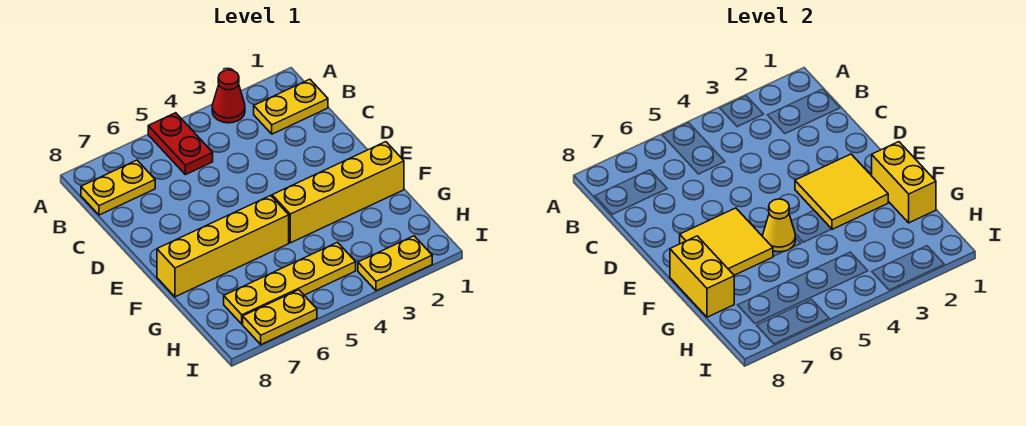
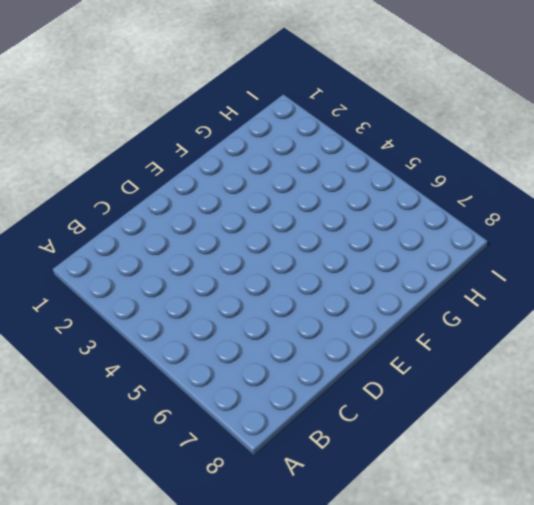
none -> red cone A3 level 1
none -> red plate A5:B5 level 1
none -> yellow plate B1:B2 level 1

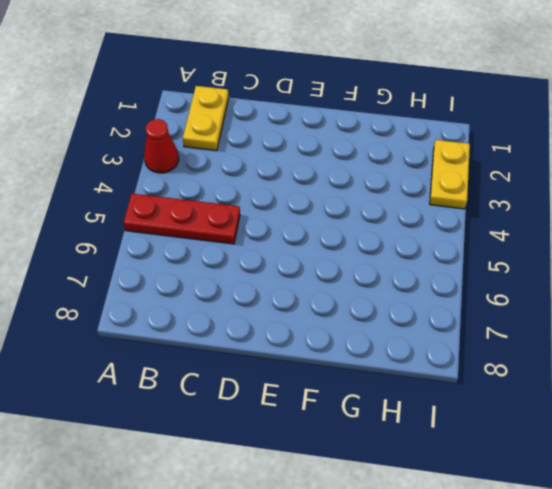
red plate A5:C5 level 1 -> red plate A5:B5 level 1
none -> yellow plate B7:B8 level 1
none -> yellow brick F1:F4 level 1
none -> yellow brick F5:F8 level 1

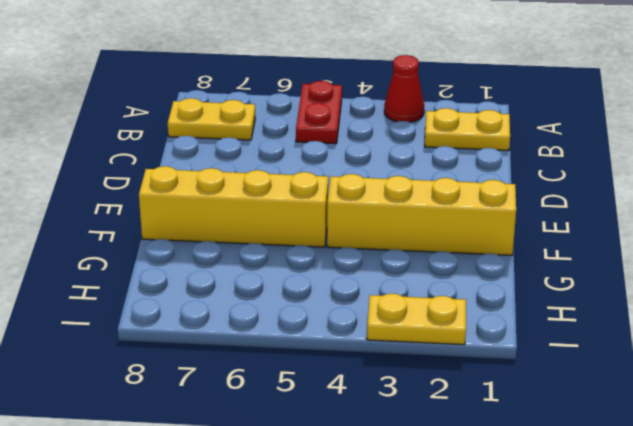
none -> yellow plate H4:H7 level 1
none -> yellow plate I6:I7 level 1
none -> yellow tile E2:F3 level 2

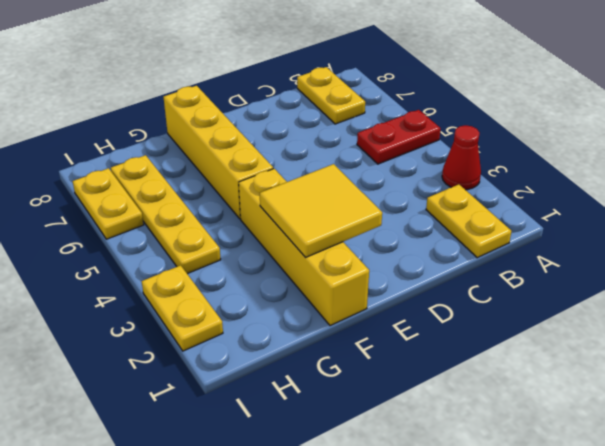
none -> yellow tile E6:F7 level 2
none -> yellow brick F1:G1 level 2
none -> yellow cone F5 level 2

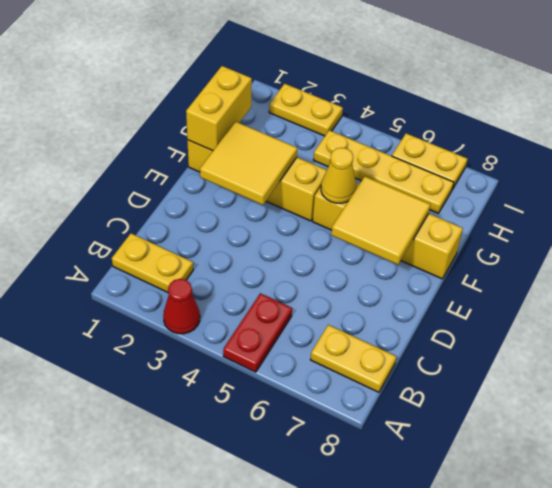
none -> yellow brick F8:G8 level 2

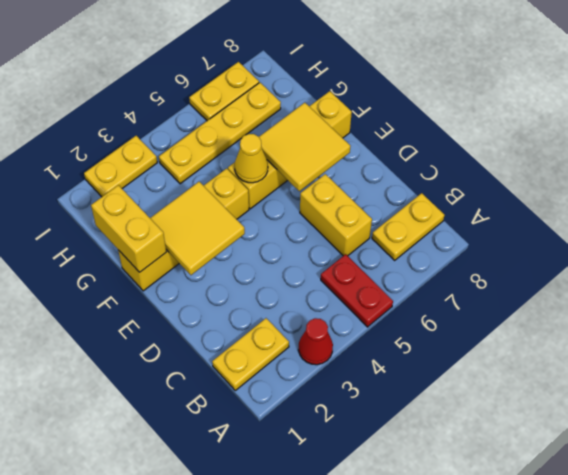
yellow brick C6:D6 level 1 -> yellow brick F8:G8 level 2

